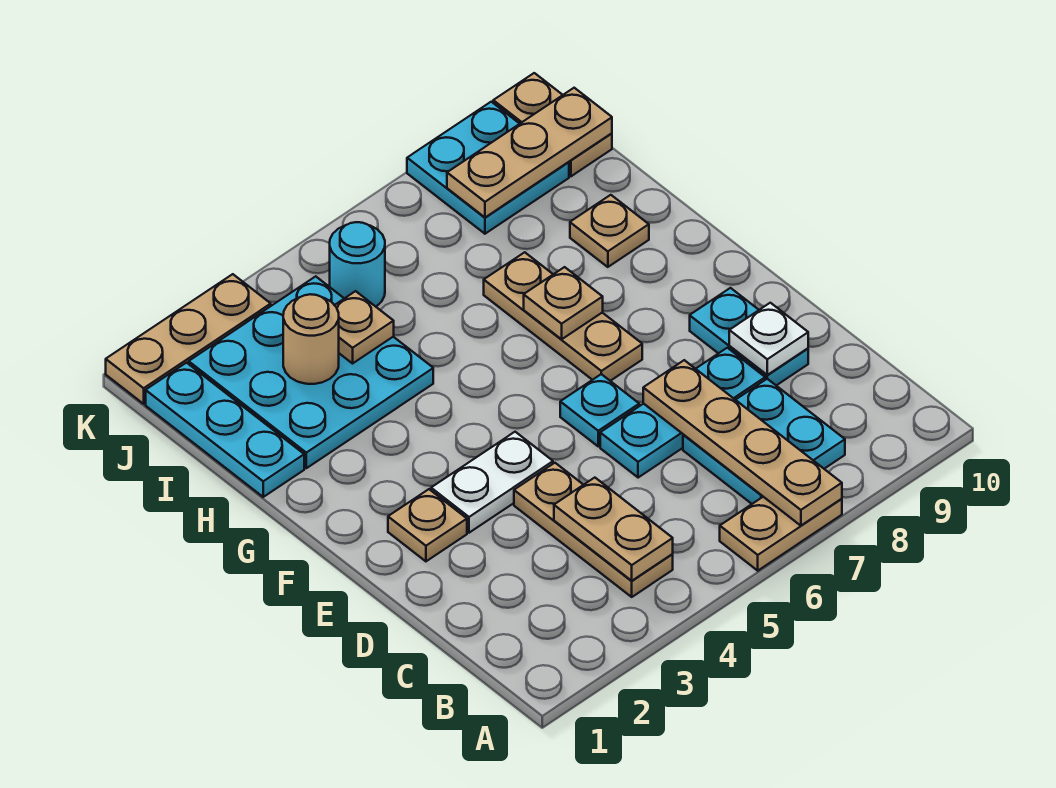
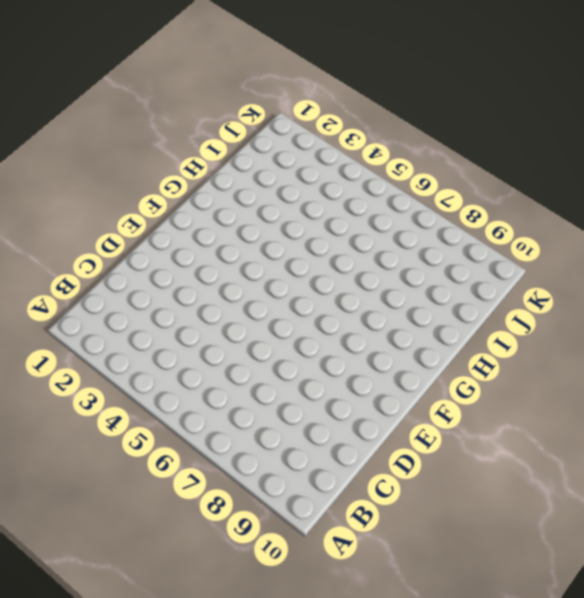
none -> tan plate A6:A7 level 1
none -> tan plate B4:D4 level 1
none -> cyan plate B7:C8 level 1

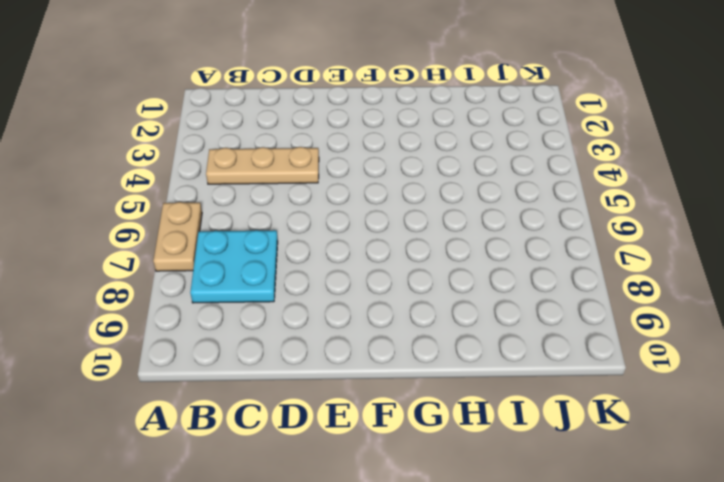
none -> cyan plate D6:D8 level 1
none -> cyan plate D9:E9 level 1
none -> tan plate E2 level 1

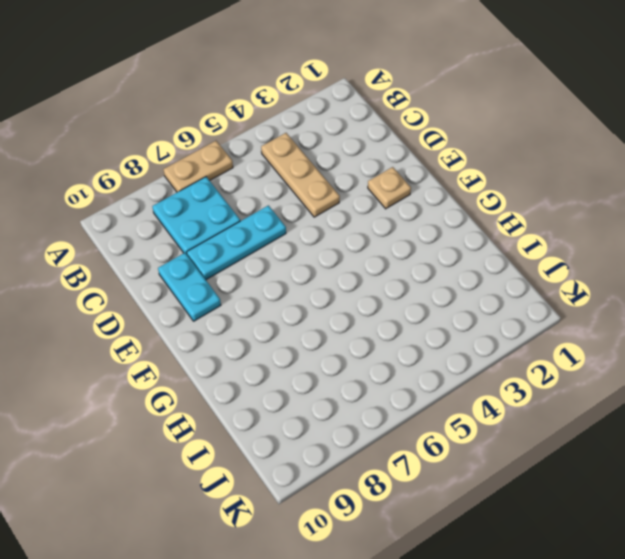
none -> white plate E3:E4 level 1
none -> cyan plate E6 level 1
none -> tan plate F7:H7 level 1

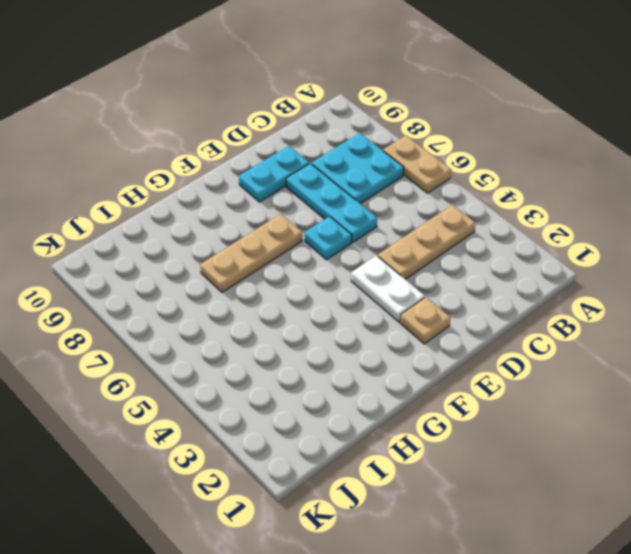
none -> cyan plate H1:J1 level 1
none -> cyan plate H2:J4 level 1
none -> tan plate H9 level 1

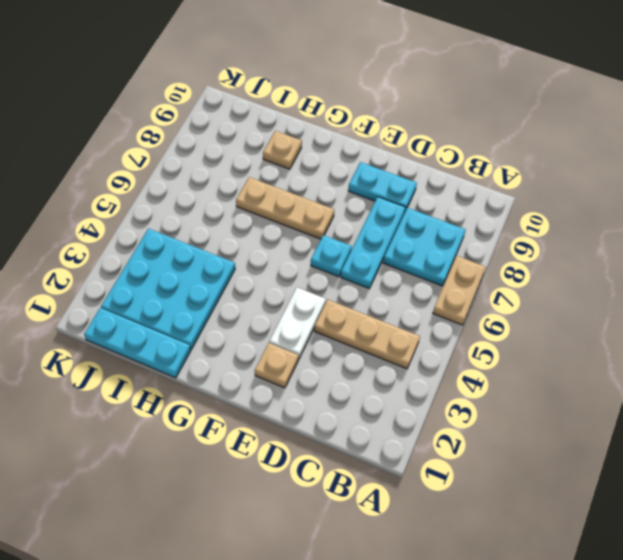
none -> cyan round brick J5 level 1
none -> cyan plate J8:K9 level 1
none -> tan plate J10:K10 level 1

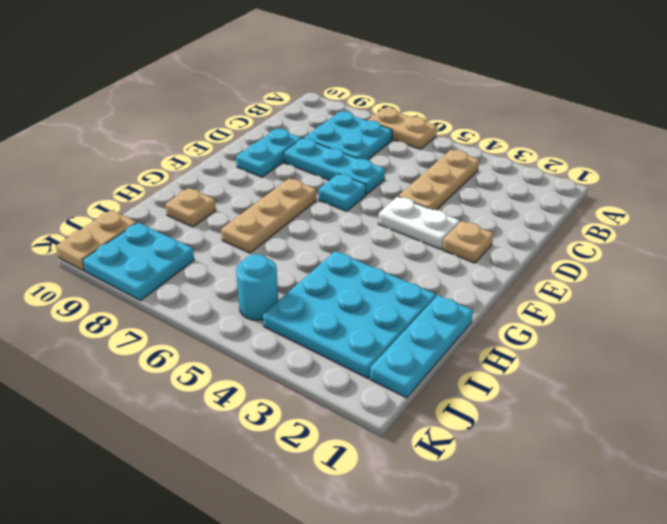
none -> tan plate K1:K3 level 1
none -> tan plate A7:D7 level 2
none -> tan plate B4:C4 level 2

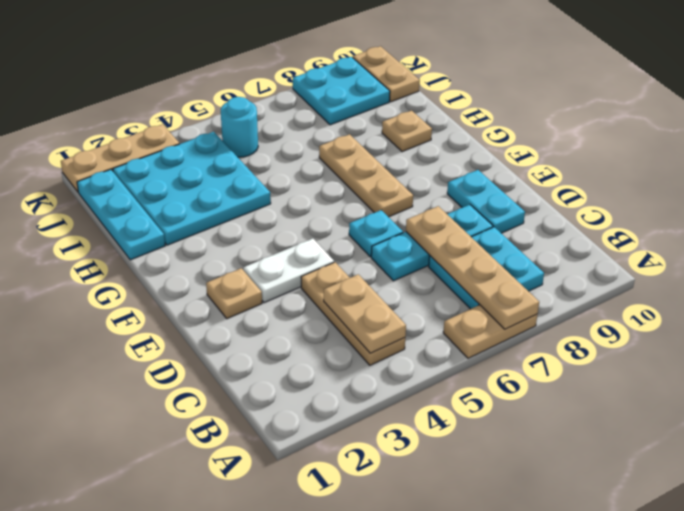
none -> white plate D9 level 2
none -> tan plate G7 level 2
none -> tan round brick I3 level 2

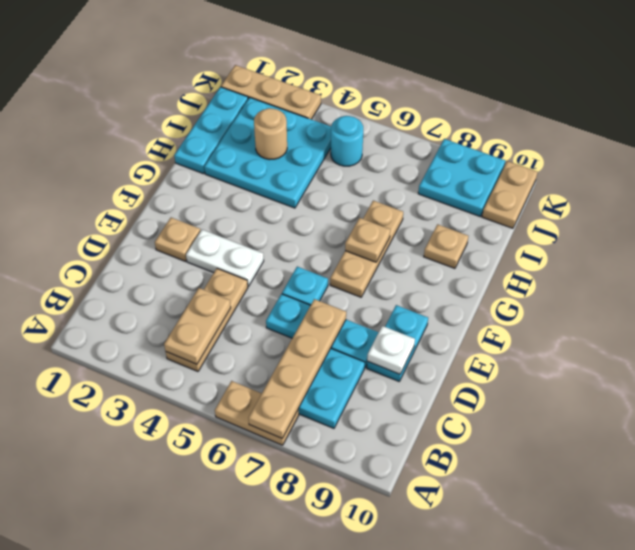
none -> tan plate I4 level 2
none -> tan plate J8:J10 level 2

